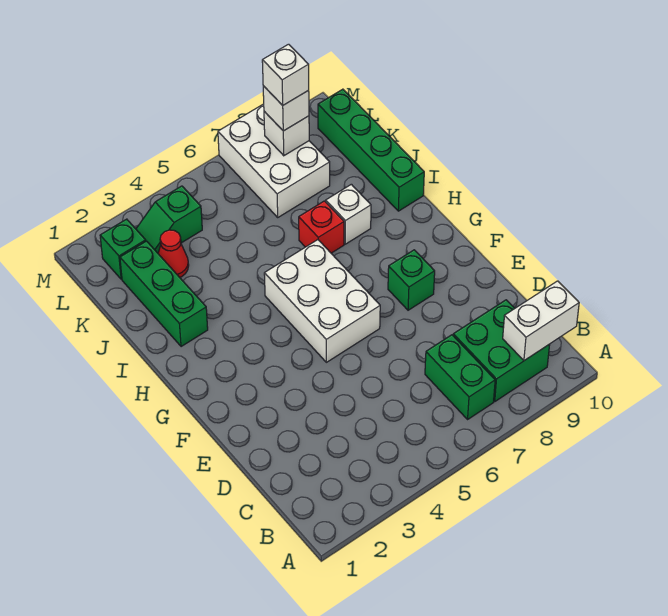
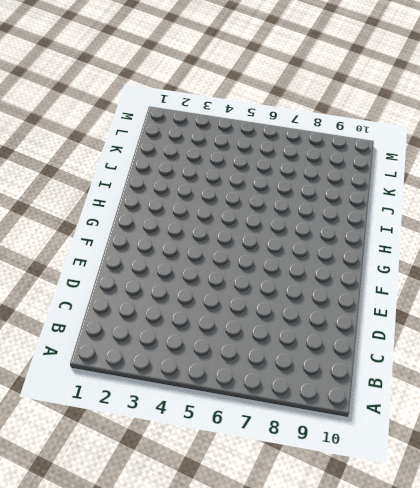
none -> green brick B7:C7 level 1
none -> green brick B8:C9 level 1
none -> white brick F5:H6 level 1

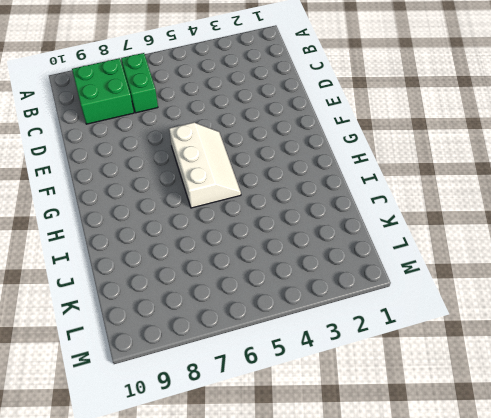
white slope F5:H6 level 1 top 6 -> white brick F5:H6 level 1
none -> green brick F8 level 1
none -> green brick I2:K2 level 1
none -> red brick I7 level 1

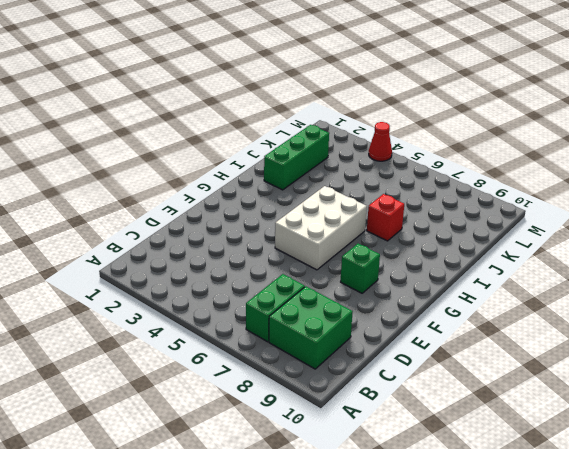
red cone M4 level 1 -> red cone K3 level 1
none -> white brick I8 level 1
none -> green brick I10:L10 level 1
none -> white brick K7:M8 level 1

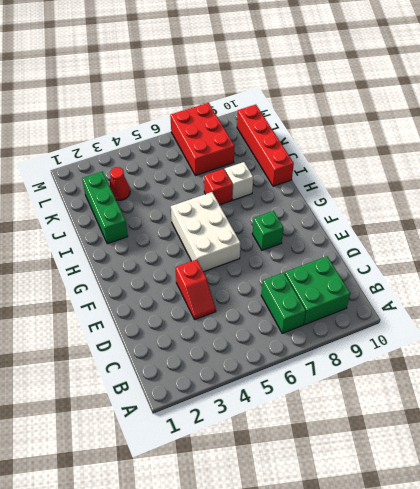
red slope D4:E4 level 1 top E -> none
red brick I10:L10 level 1 -> green brick I10:L10 level 1
red brick K7:M8 level 1 -> white brick K7:M8 level 1
none -> green brick L2 level 1
none -> green slope L3:L4 level 1 top 4
none -> white brick B9:B10 level 2

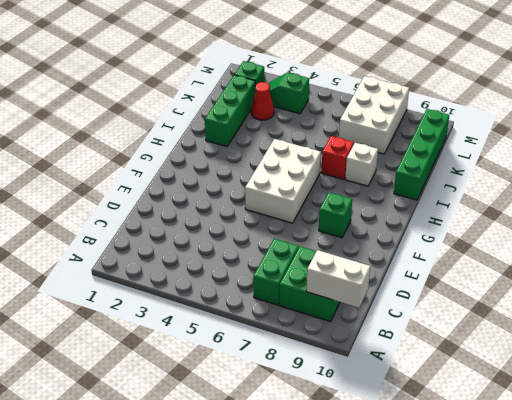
none -> white brick L8 level 2
none -> white brick L8 level 3
none -> white brick L8 level 4

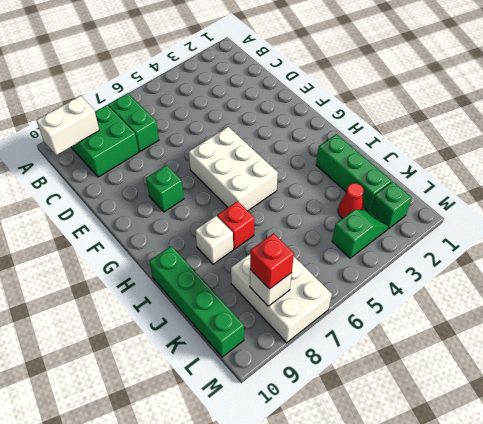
red brick L8 level 3 -> white brick L8 level 3
none -> white brick L8 level 4

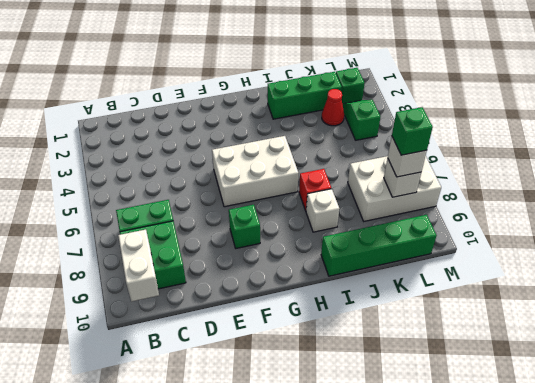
green brick L8 level 4 -> white brick L8 level 4

